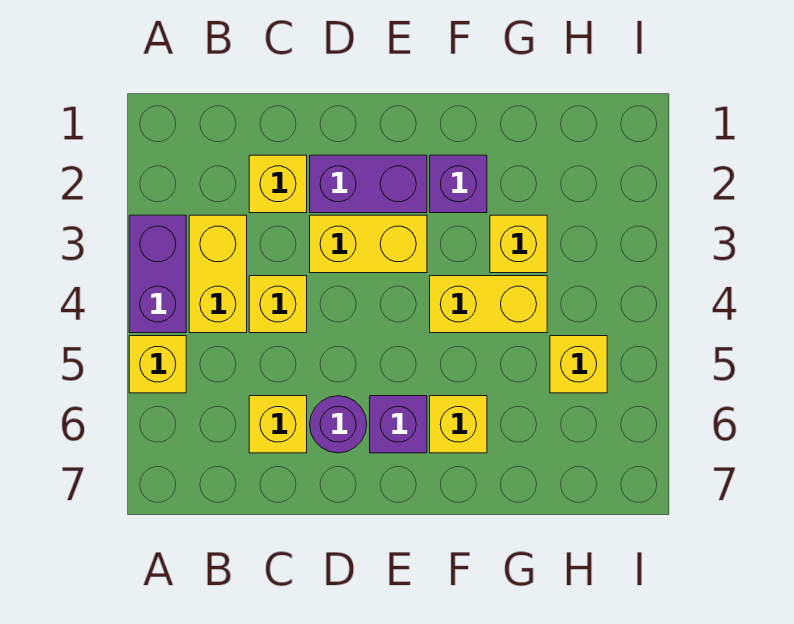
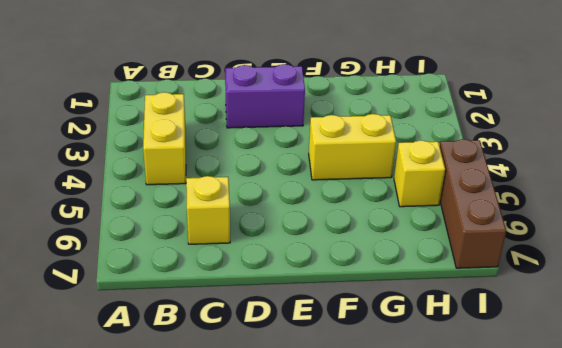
brown brick I5:I7 level 1 -> none
none -> purple brick A3:A4 level 1
none -> yellow brick A5 level 1
none -> yellow brick C2 level 1

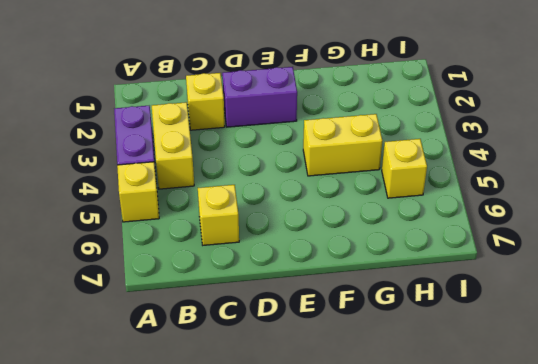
none -> yellow brick C4 level 1
none -> yellow brick D3:E3 level 1
none -> purple round brick D6 level 1

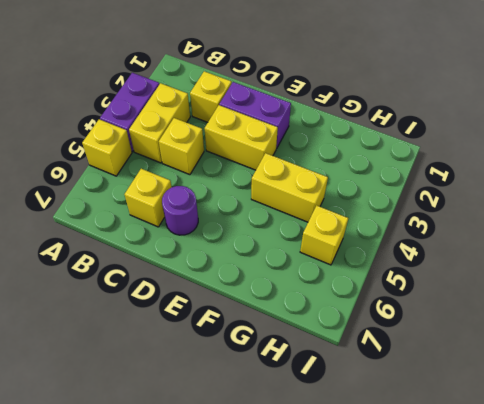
none -> purple brick E6 level 1
none -> purple brick F2 level 1
none -> yellow brick F6 level 1

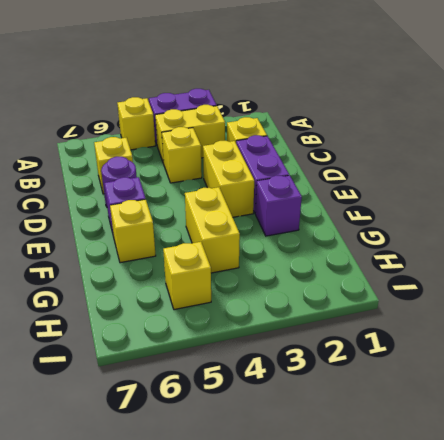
none -> yellow brick G3 level 1

